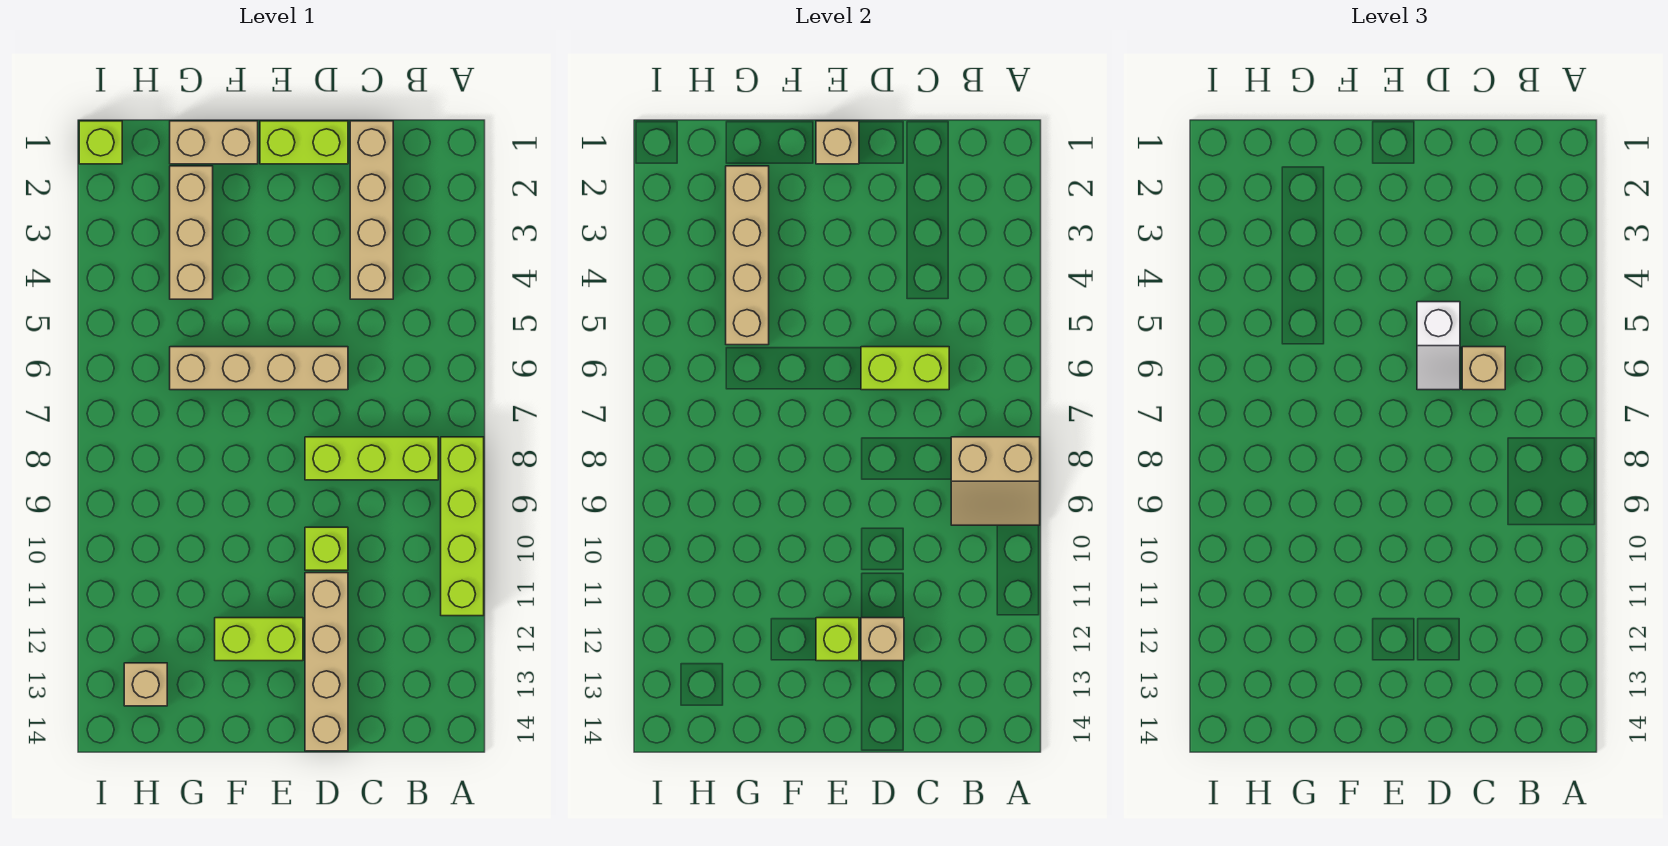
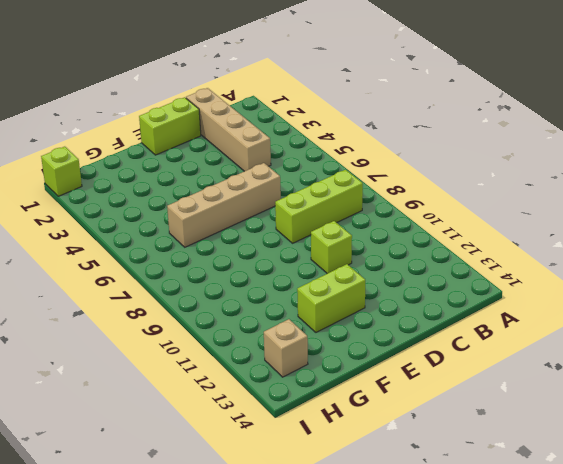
none -> lime brick A8:A11 level 1
none -> tan brick D11:D14 level 1
none -> tan brick F1:G1 level 1

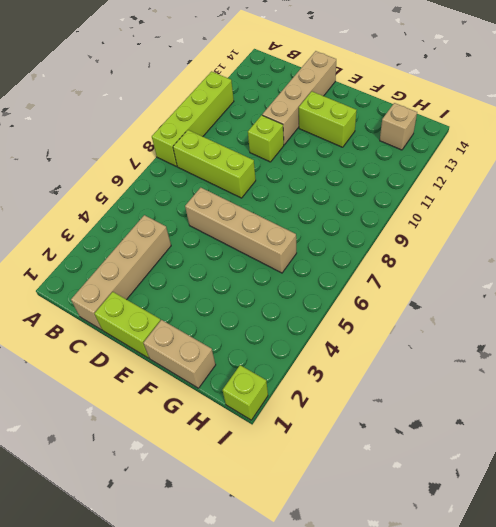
none -> tan brick G2:G4 level 1
none -> tan slope A8:B9 level 2 top 8
none -> lime brick C6:D6 level 2

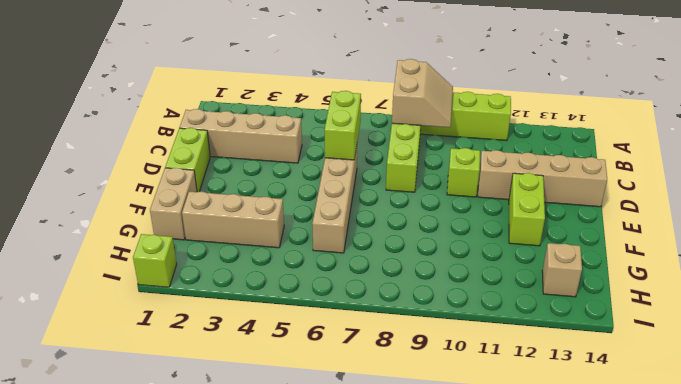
none -> tan brick D12 level 2
none -> tan brick E1 level 2
none -> lime brick E12 level 2

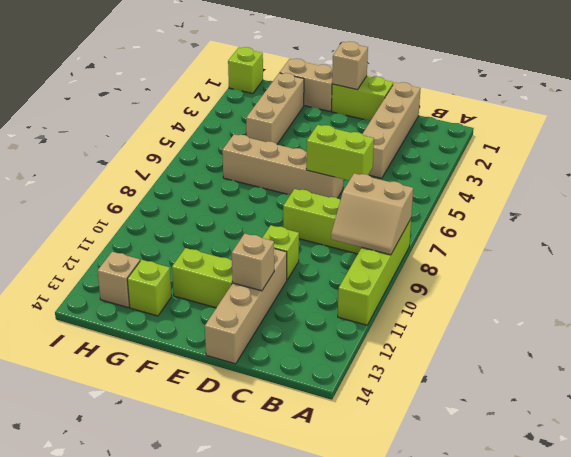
lime brick G13 level 1 -> lime brick E12 level 2
none -> tan brick G2:G5 level 2
none -> tan brick C6 level 3
none -> white slope D5:D6 level 3 top 5

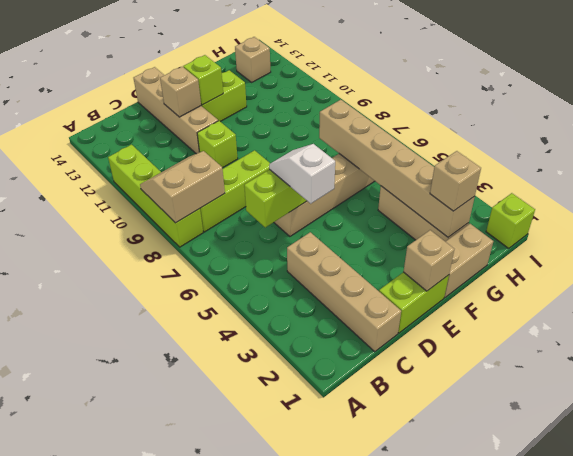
tan brick G2:G7 level 2 -> tan brick G2:G5 level 2
tan brick G2 level 3 -> tan brick C6 level 3

